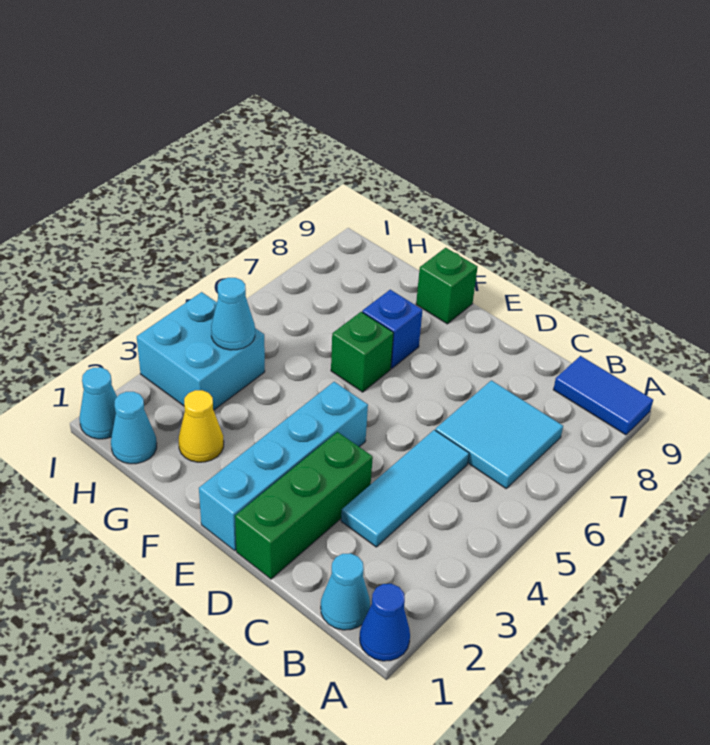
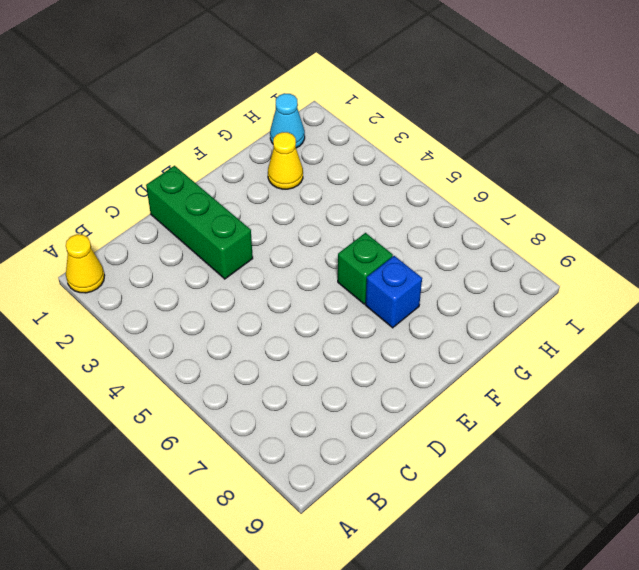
yellow cone A1 level 1 -> blue cone A1 level 1
none -> blue tile A9:B9 level 1
none -> cyan cone B1 level 1
none -> cyan tile B6:C7 level 1

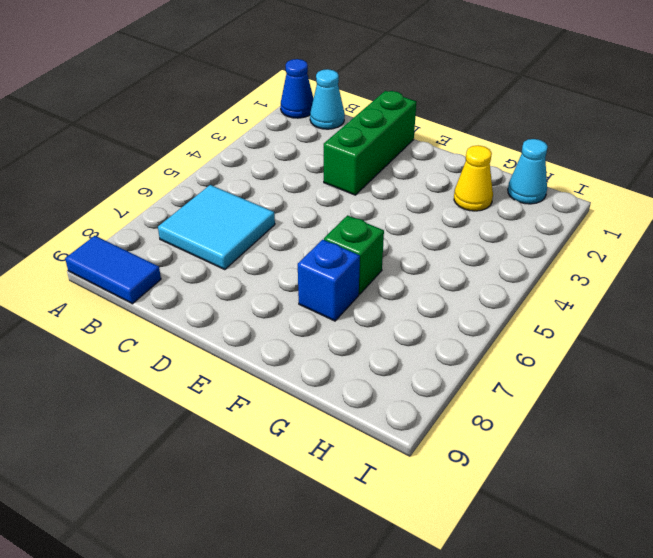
none -> cyan tile C3:C5 level 1
none -> cyan brick E1:E4 level 1
none -> green brick F9 level 1

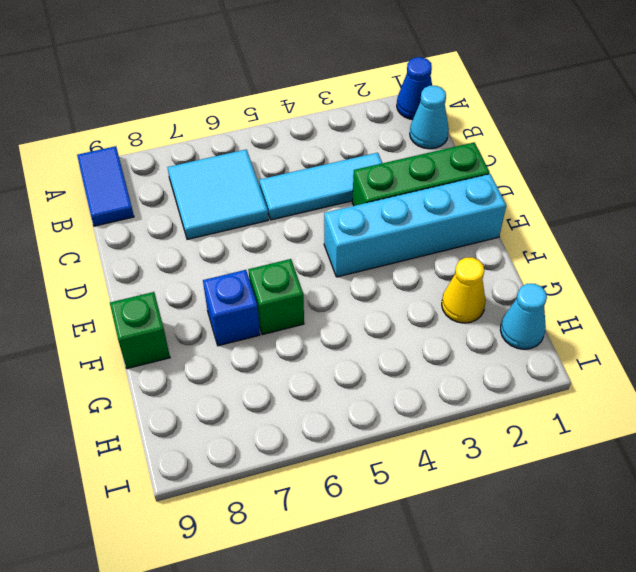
none -> cyan brick H3:I4 level 1
none -> cyan cone I1 level 1
none -> cyan cone H4 level 2

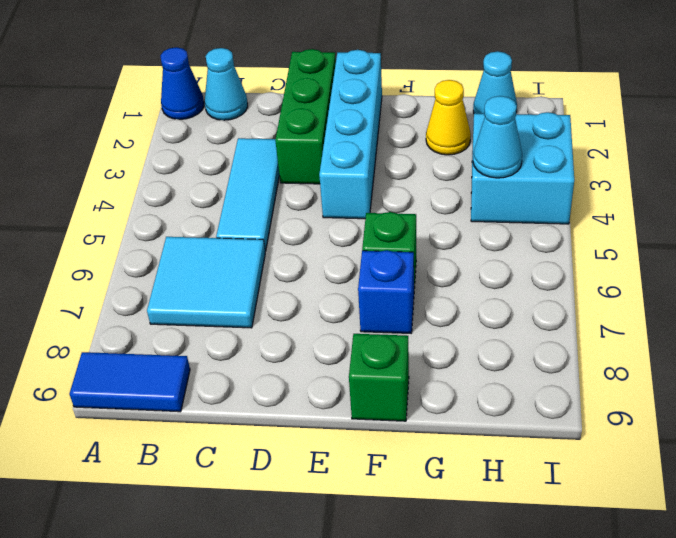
none -> cyan cone I1 level 1

